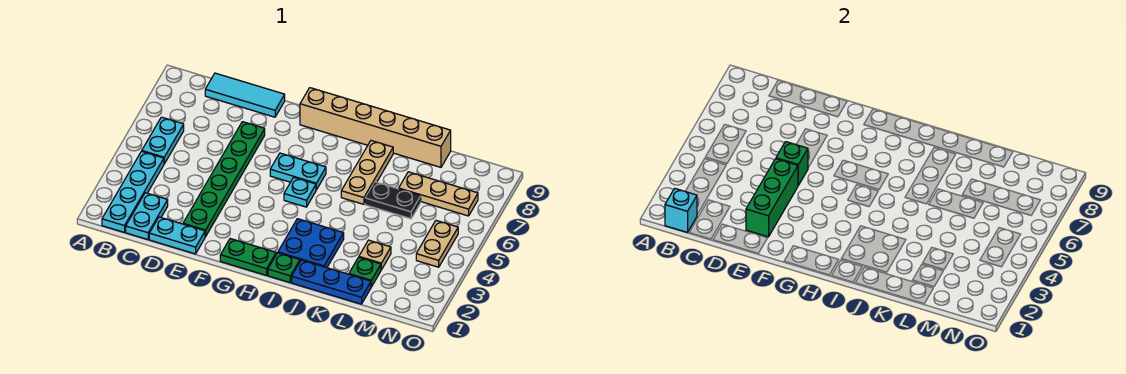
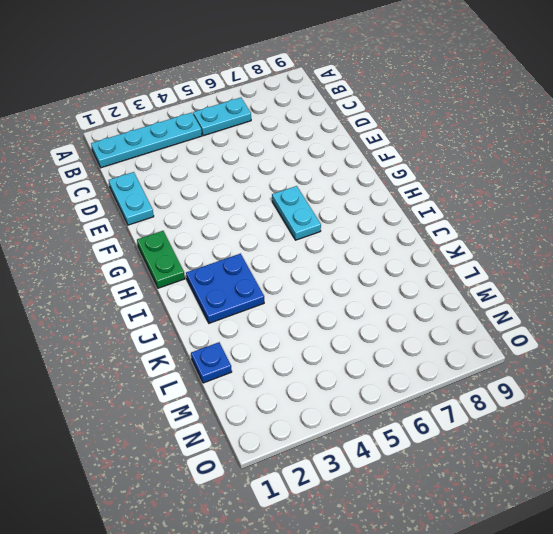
blue plate L1 level 1 -> blue plate J1:L1 level 1
none -> cyan plate C1:C2 level 1
none -> cyan tile C9:E9 level 1
none -> green plate E2:E7 level 1

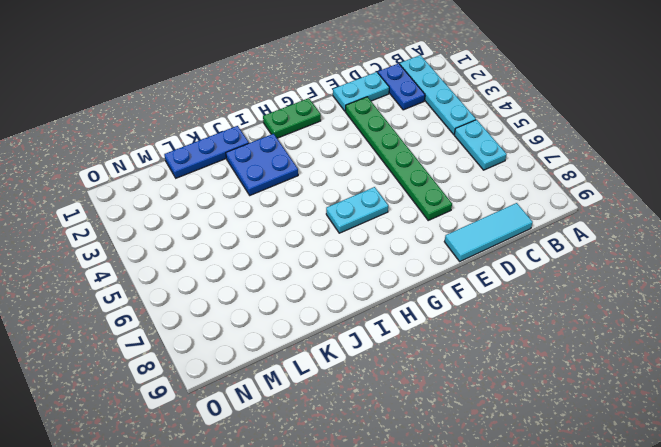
blue plate C1:C2 level 1 -> cyan plate C1:C2 level 1
none -> tan brick G9:L9 level 1
none -> cyan plate H5 level 1
none -> green plate I1 level 1

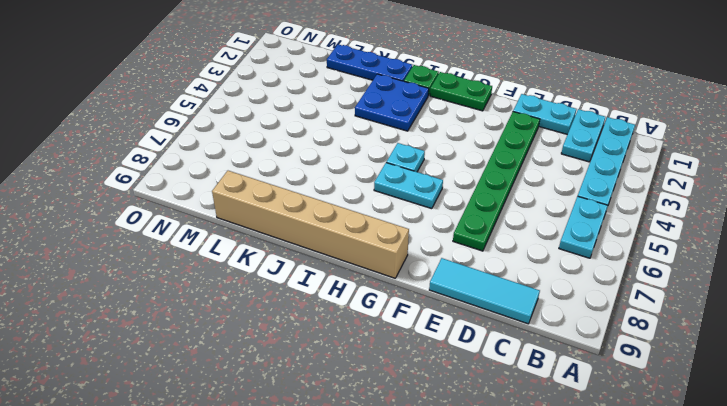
none -> tan plate J6:J8 level 1
none -> black plate K6:L6 level 1
none -> green plate L2 level 1

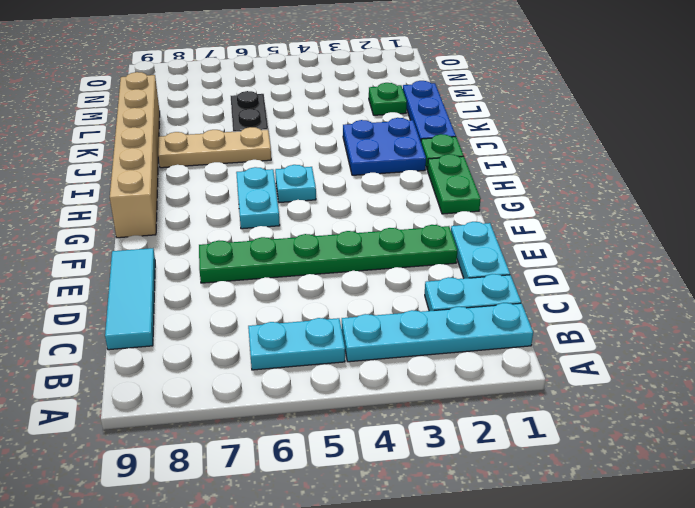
none -> tan plate L3 level 1
none -> tan plate L7:N7 level 1
none -> tan plate N4:N5 level 1

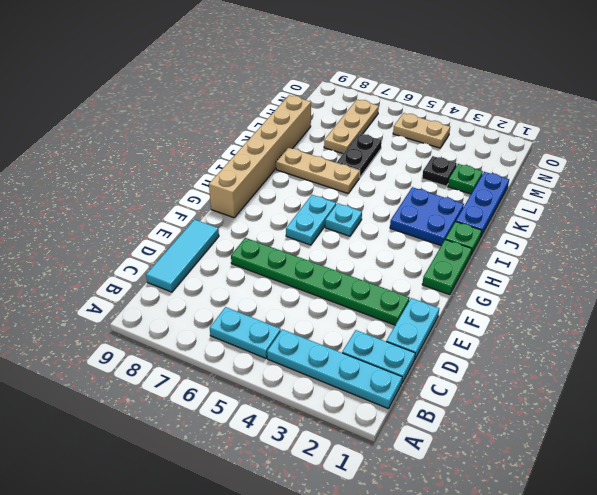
black plate L3 level 1 -> tan plate L3 level 1
none -> cyan brick B1 level 2
none -> green brick E2:E4 level 2
none -> green brick E5 level 2

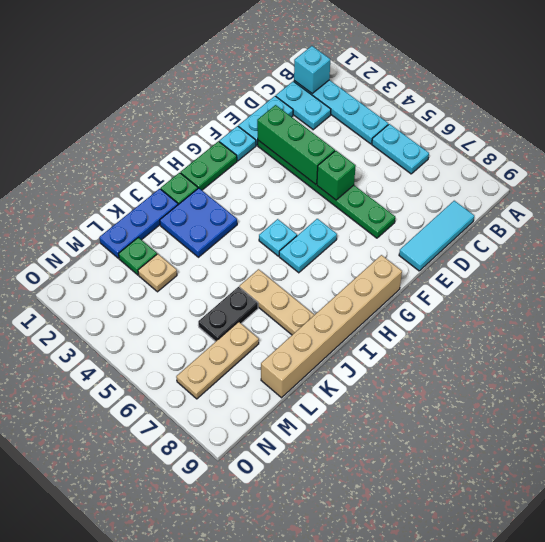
cyan plate F1 level 1 -> none
none -> tan plate N4:N5 level 1

